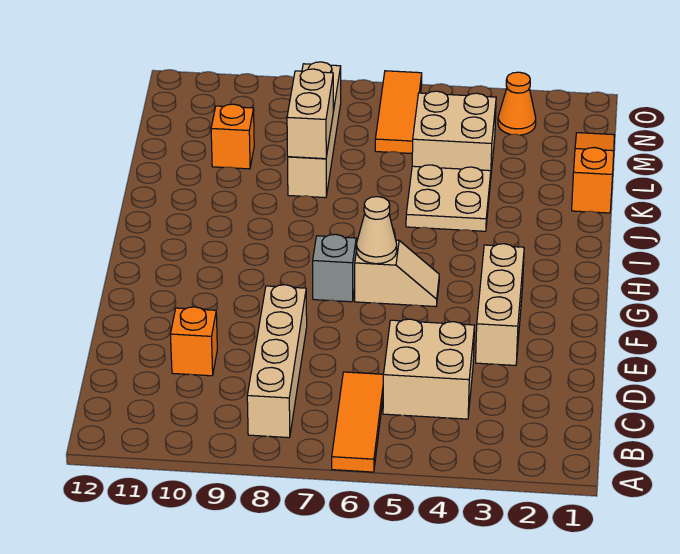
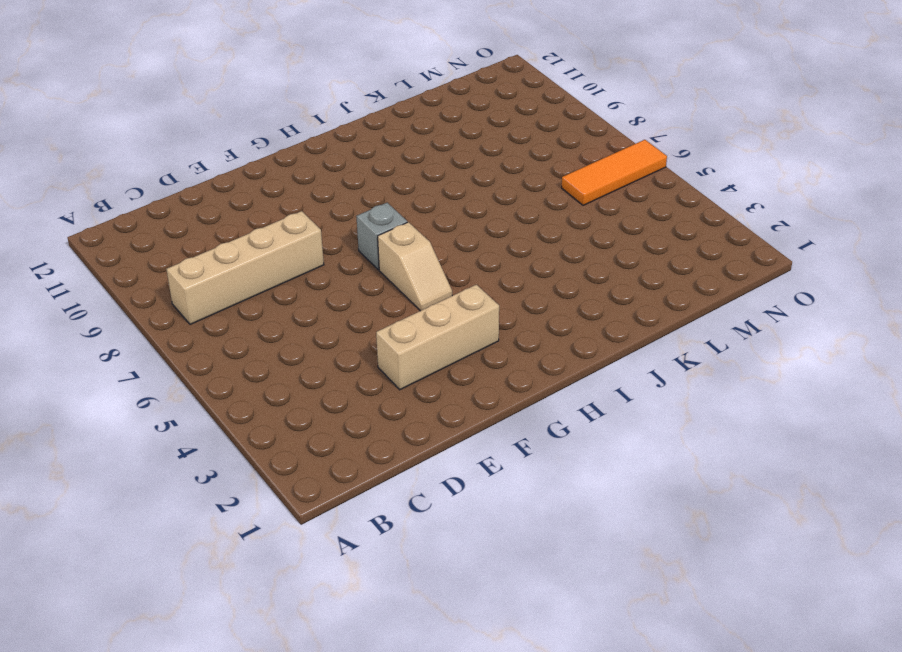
none -> orange tile A6:C6 level 1
none -> tan brick C4:D5 level 1
none -> orange brick D10 level 1

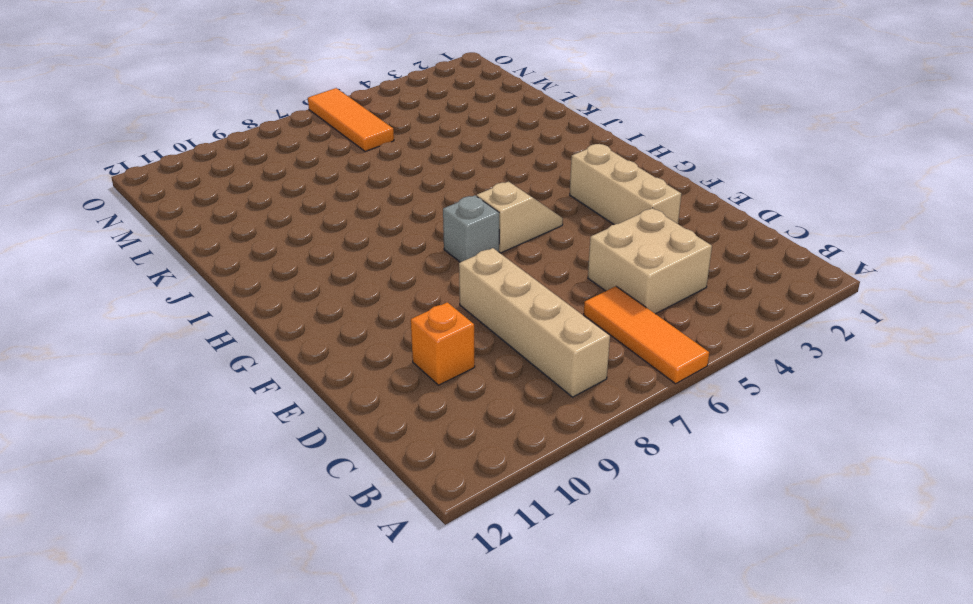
none -> tan plate J4:K5 level 1
none -> orange slope K1:M1 level 1 top K
none -> tan brick K8:N8 level 1

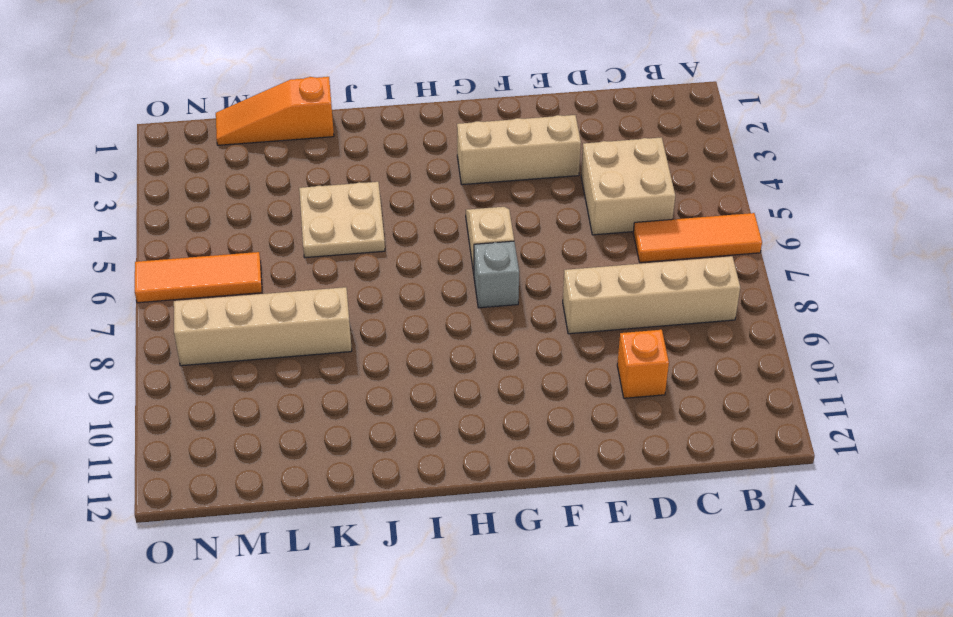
none -> tan brick L4:M5 level 1
none -> orange brick L10 level 1
none -> orange cone N3 level 1

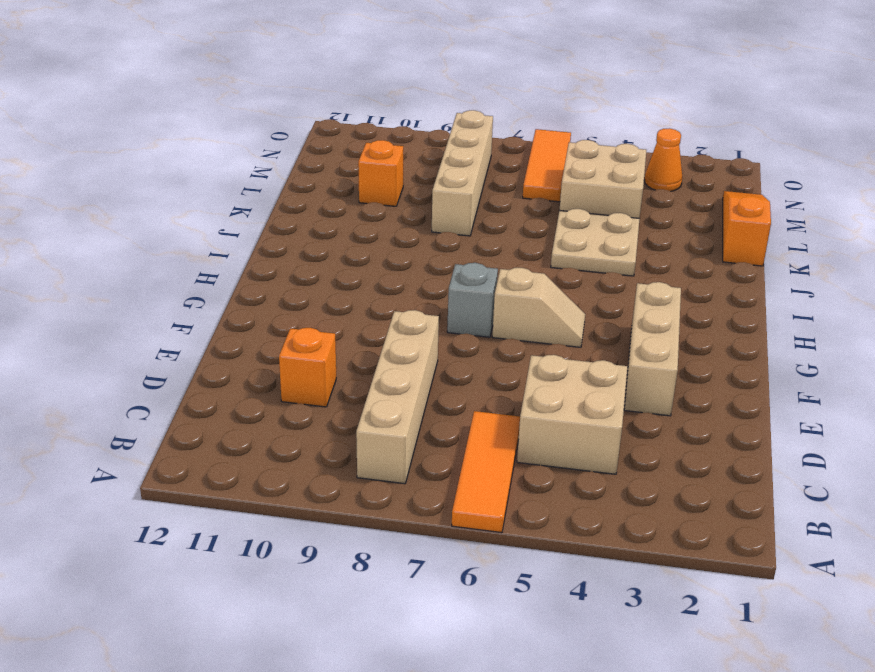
none -> tan cone G6 level 2
none -> tan brick K8:L8 level 2

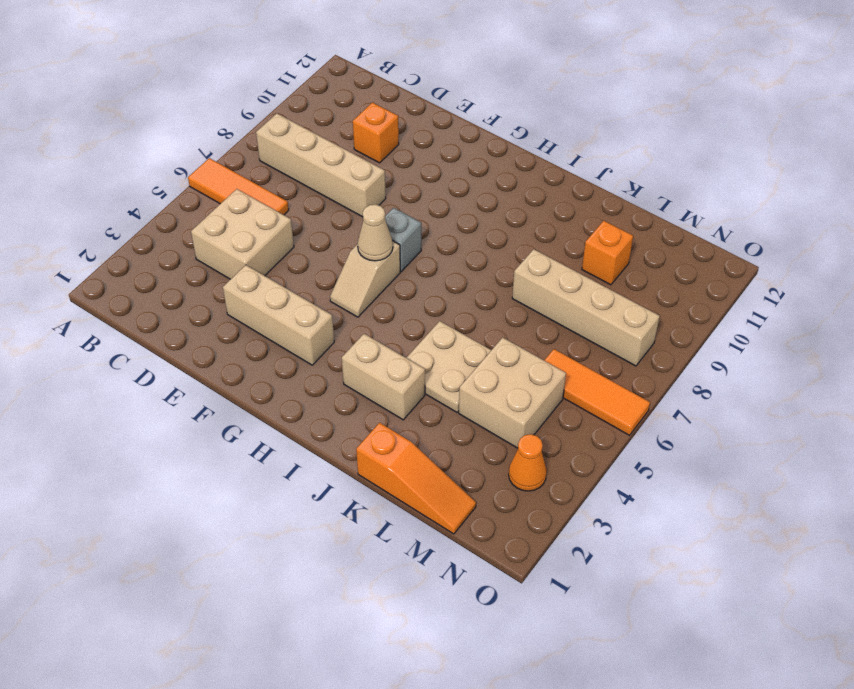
tan brick I3:J3 level 1 -> tan brick K8:L8 level 2

